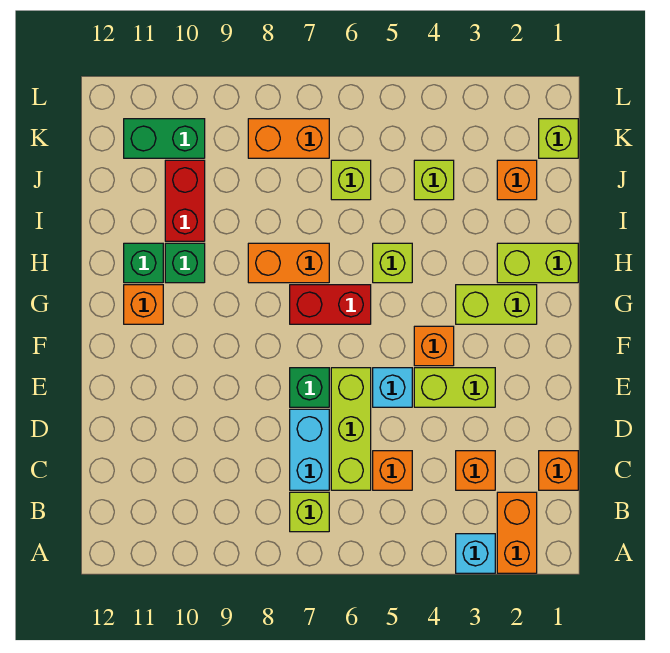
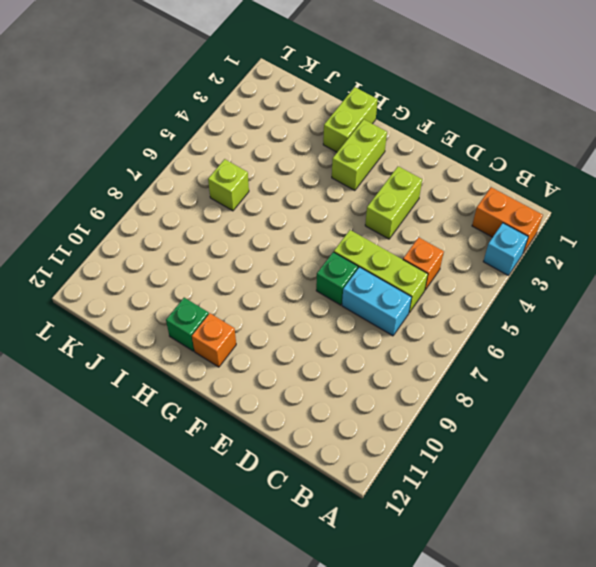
none -> lime brick B7 level 1
none -> orange brick C1 level 1
none -> orange brick C3 level 1

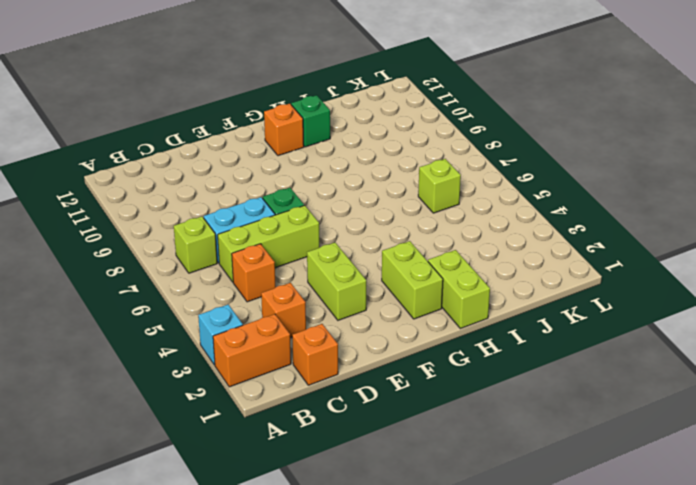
none -> cyan brick E5 level 1
none -> orange brick F4 level 1
none -> red brick G6:G7 level 1

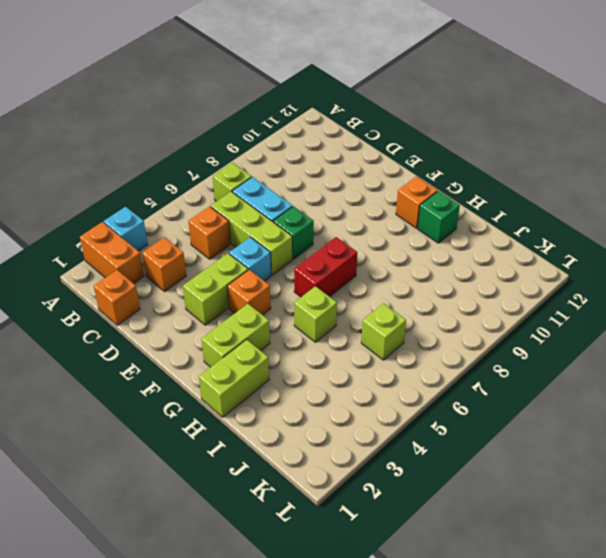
none -> orange brick H7:H8 level 1
none -> green brick H10 level 1
none -> red brick I10:J10 level 1

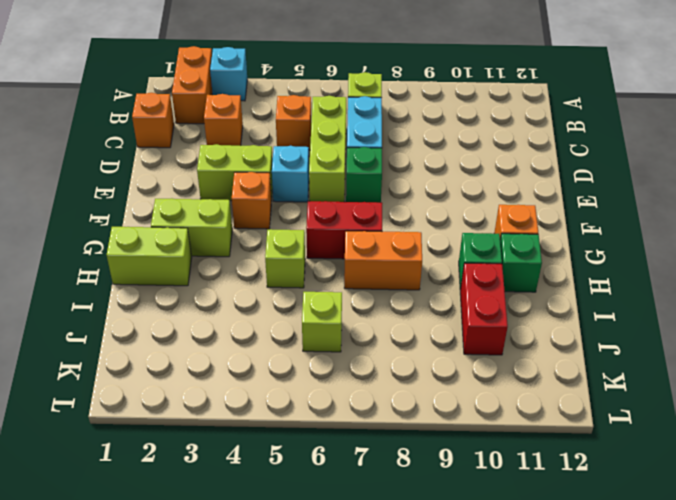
none -> orange brick J2 level 1
none -> lime brick J4 level 1
none -> lime brick K1 level 1

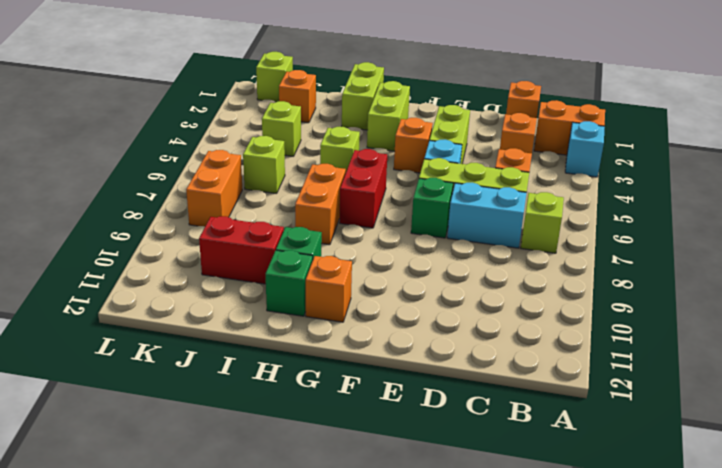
none -> green brick K10:K11 level 1

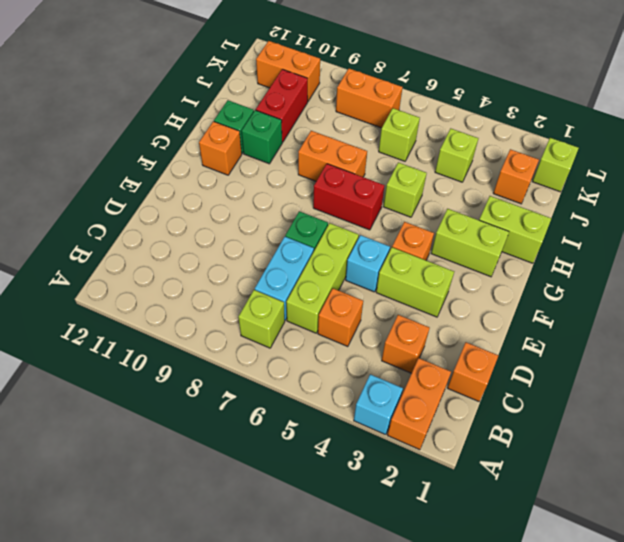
orange brick K10:K11 level 1 -> green brick K10:K11 level 1

